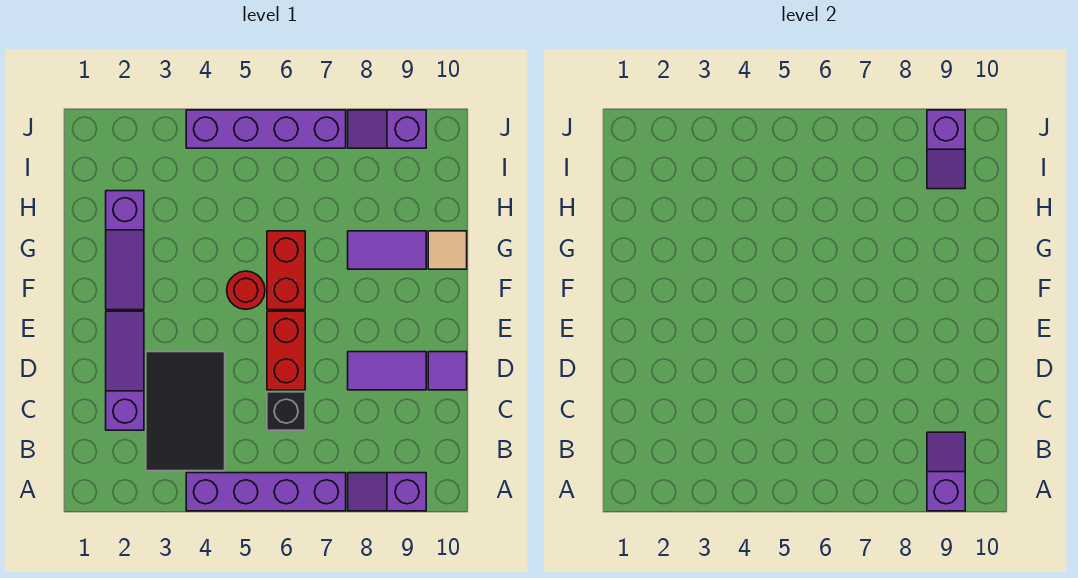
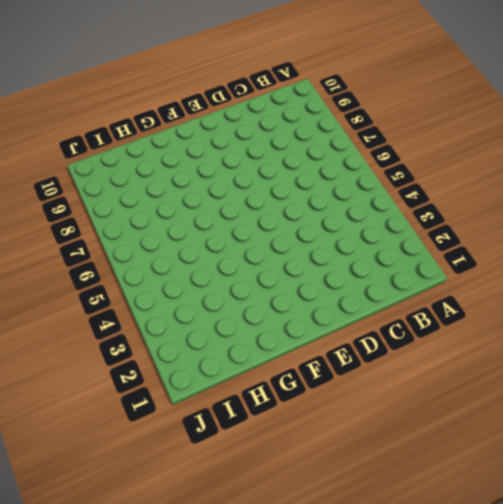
none -> purple brick A4:A7 level 1
none -> purple slope A8:A9 level 1 top 9
none -> black tile B3:D4 level 1

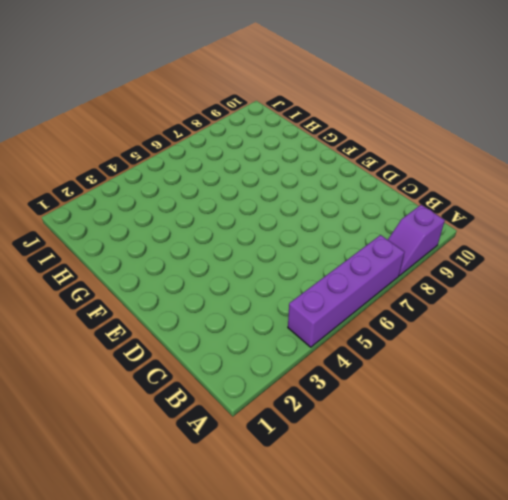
none -> black tile B3:D4 level 1
none -> purple slope C2:E2 level 1 top C
none -> black brick C6 level 1

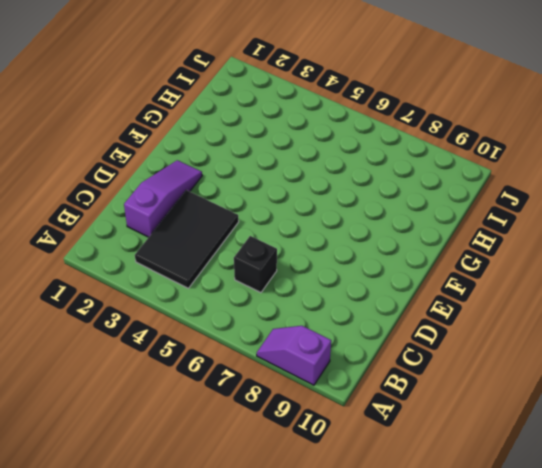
none -> purple brick A4:A7 level 1
none -> red brick D6:E6 level 1
none -> purple tile D8:D9 level 1

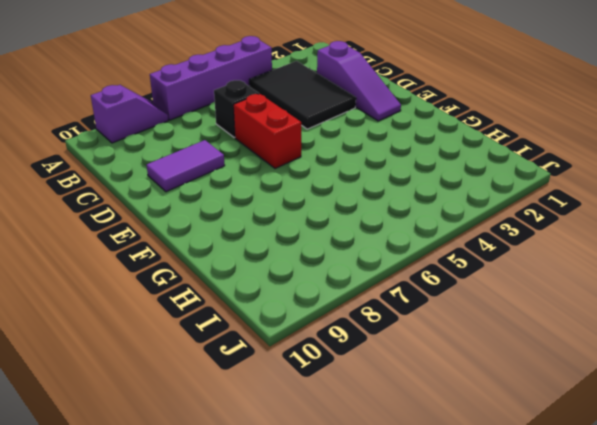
none -> purple tile D10 level 1
none -> purple slope F2:H2 level 1 top H
none -> red round brick F5 level 1

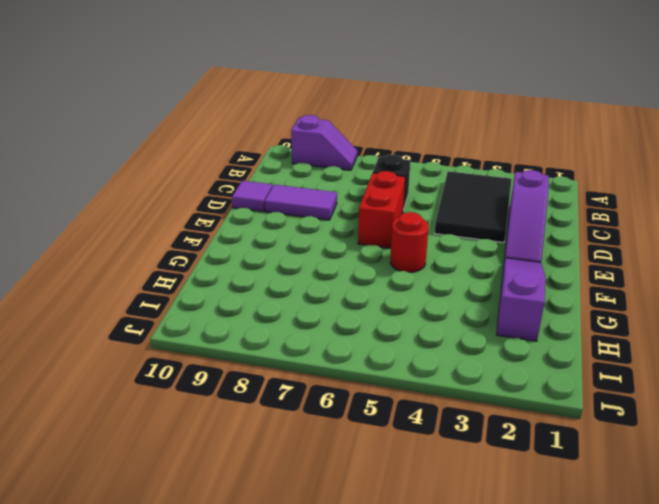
none -> purple brick A4:A7 level 1
none -> red brick F6:G6 level 1
none -> purple tile G8:G9 level 1

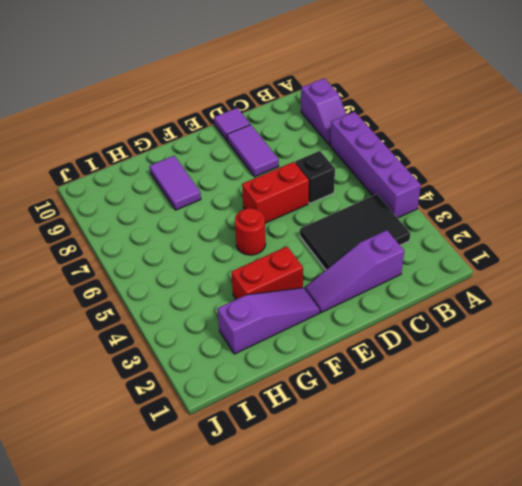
red brick F3:G3 level 1 -> red brick F6:G6 level 1
none -> tan tile G10 level 1
none -> purple brick J4:J7 level 1
none -> purple slope J8:J9 level 1 top 9

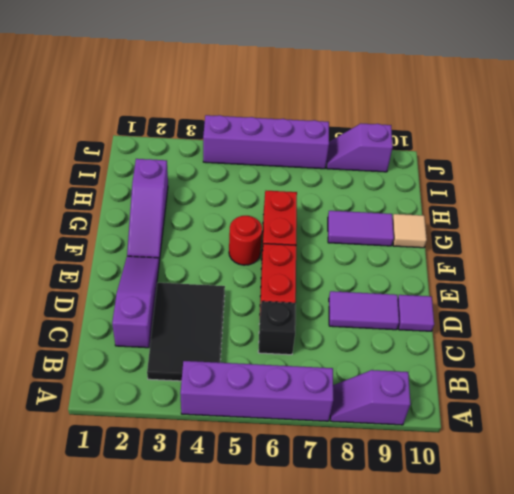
none -> purple slope A9:B9 level 2 top A
none -> purple slope I9:J9 level 2 top J

